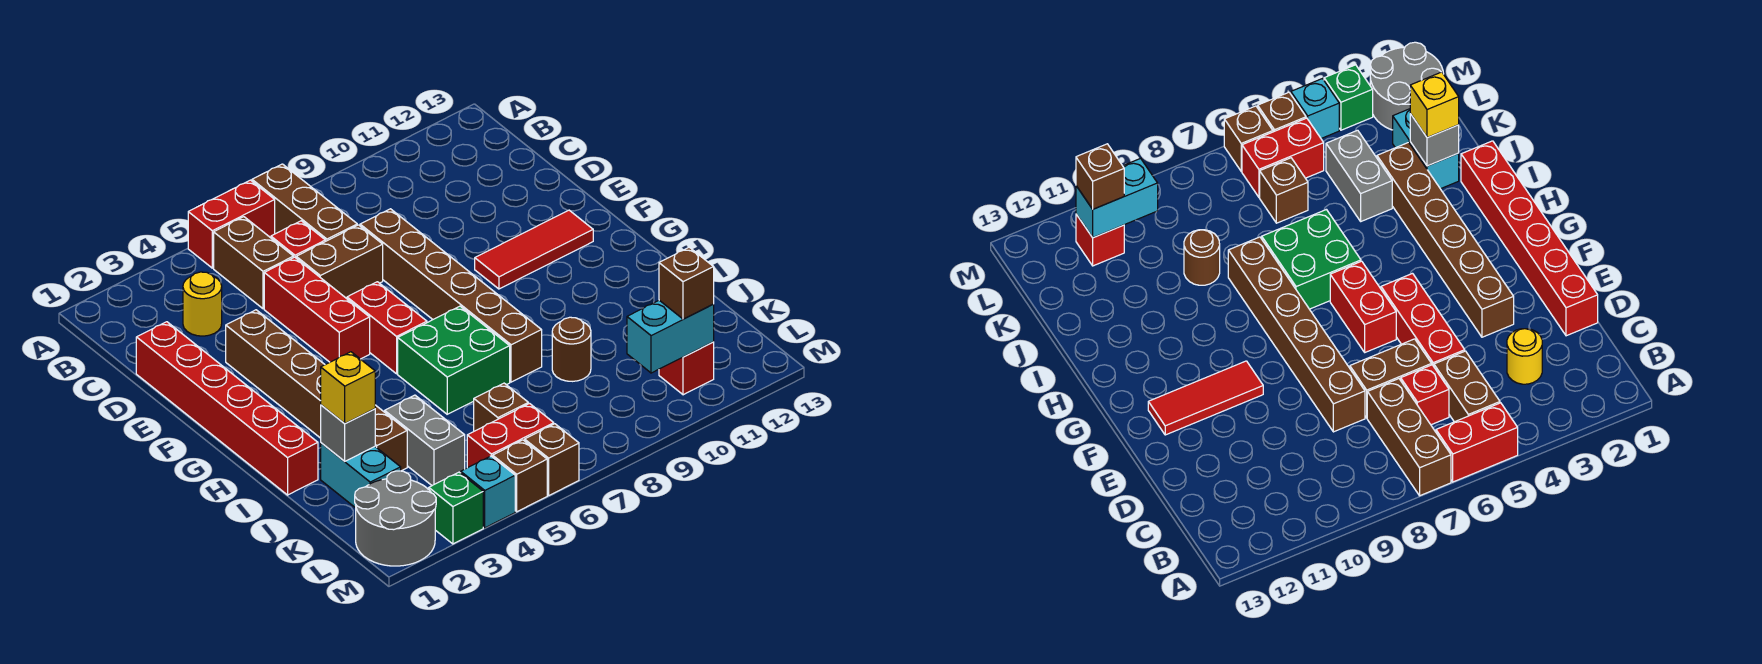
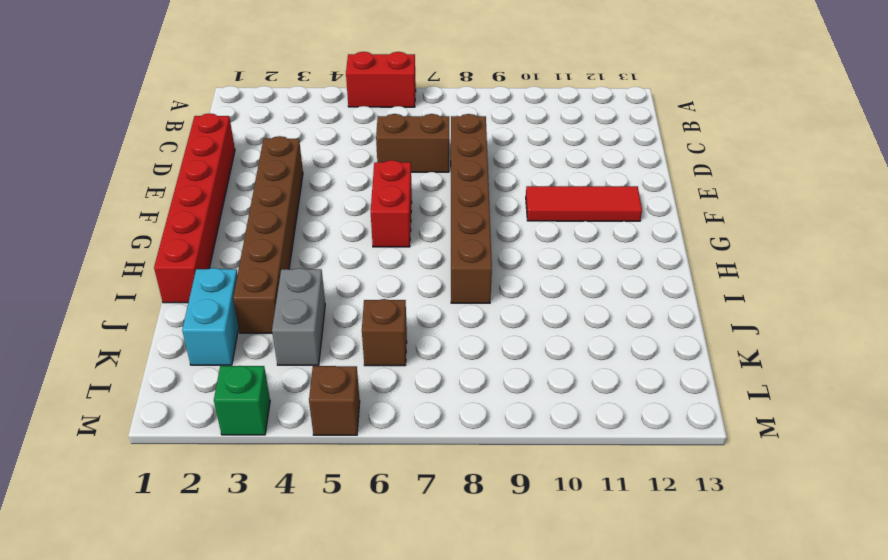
none -> brown brick A7:C7 level 1
none -> brown brick B5:C5 level 1
none -> yellow round brick C3 level 1

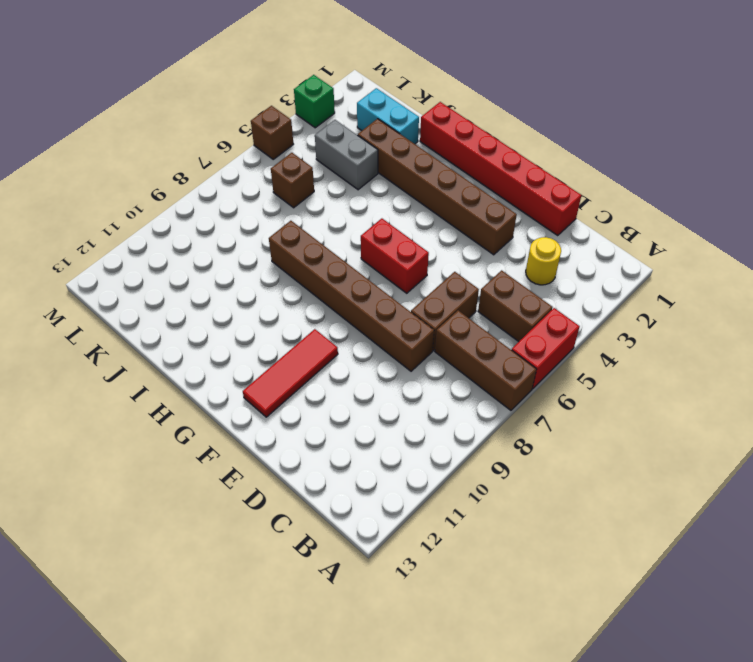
none -> red brick C6 level 1
none -> red brick D5:F5 level 1
none -> green brick H6:I7 level 1

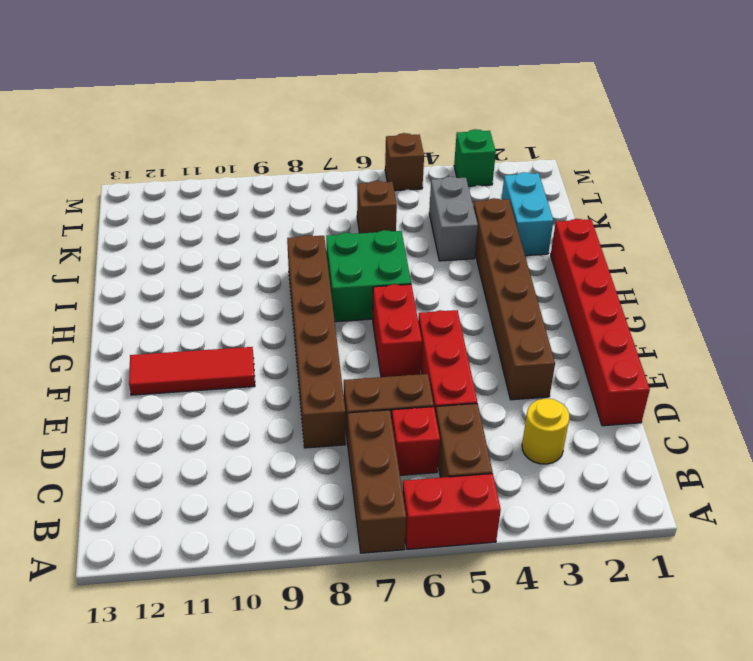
none -> brown round brick J9 level 1
none -> grey round brick L1:M2 level 1
none -> red brick L5:L6 level 1

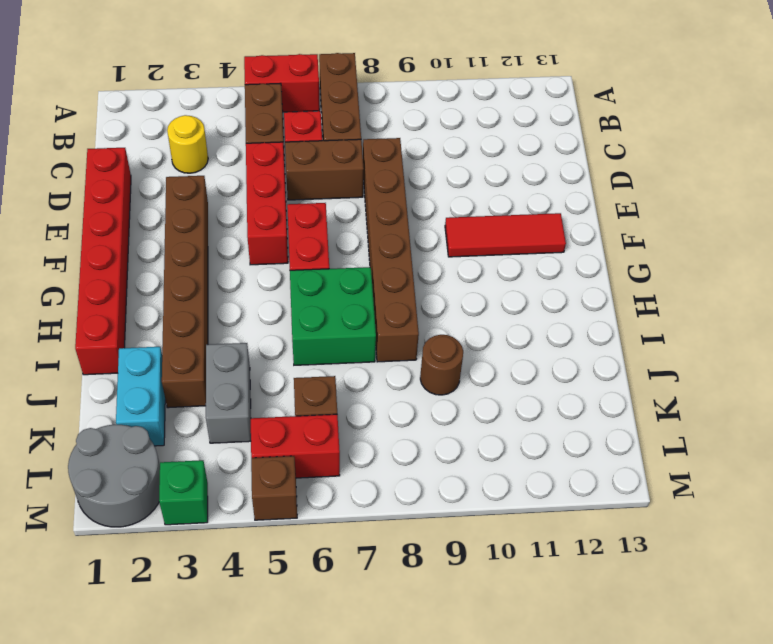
none -> red brick L11 level 1
none -> cyan brick M4 level 1
none -> brown brick M6 level 1

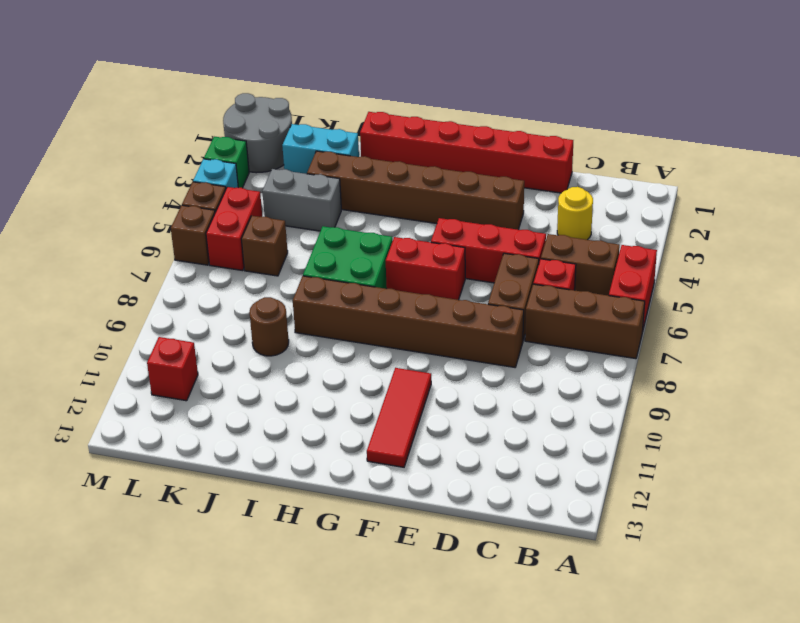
none -> grey brick J2 level 2
none -> cyan brick L10:L11 level 2
none -> yellow brick J2 level 3

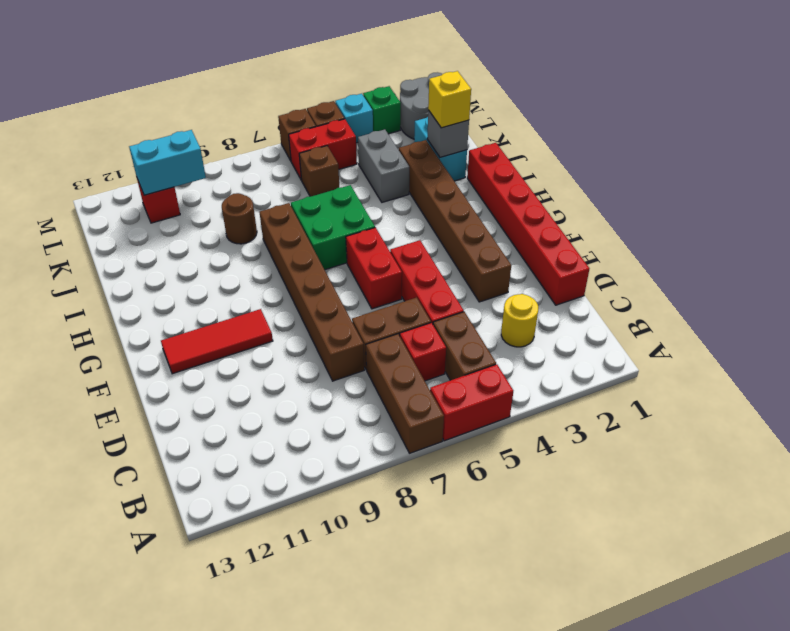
none -> brown brick L11 level 3

